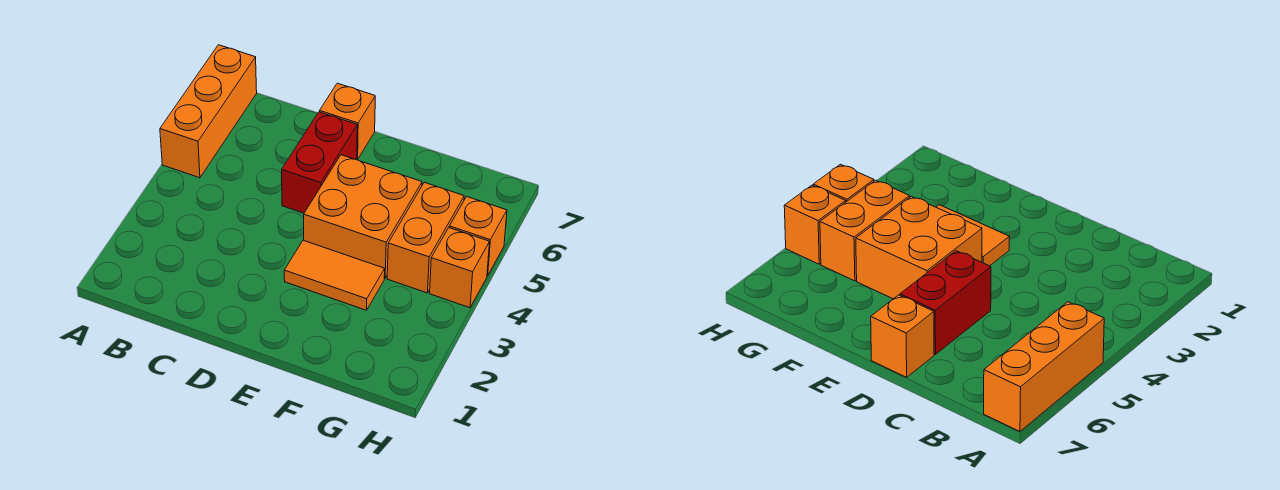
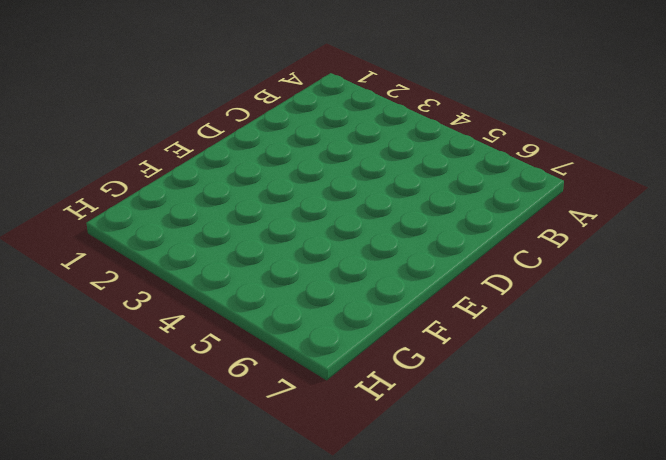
none -> orange brick A5:A7 level 1
none -> red brick D5:D6 level 1

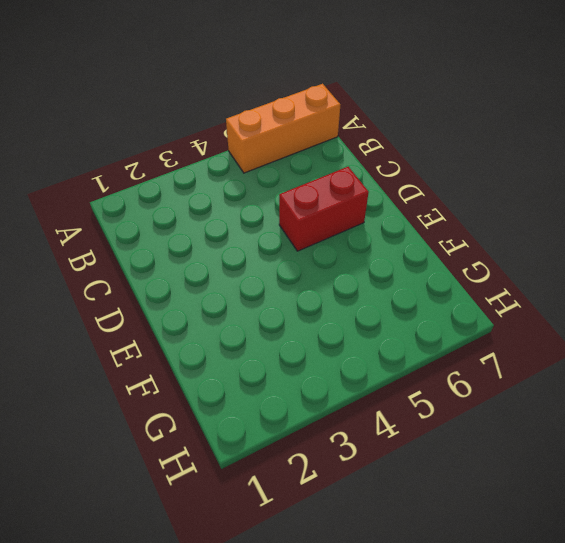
none -> orange brick D7 level 1
none -> orange tile E3:F3 level 1

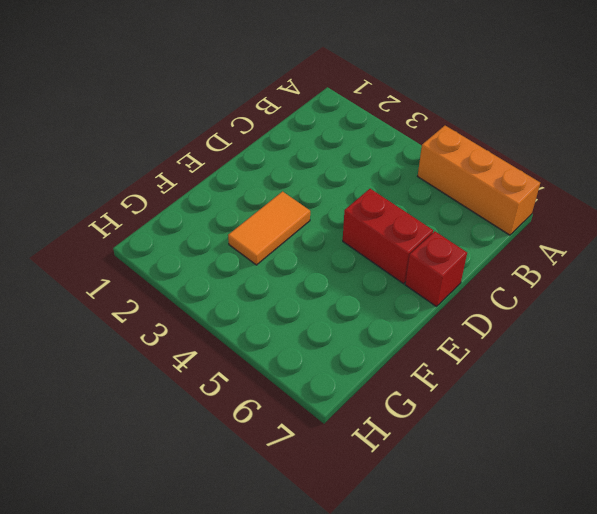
red brick D7 level 1 -> orange brick D7 level 1
none -> orange brick E4:F5 level 1
none -> orange brick G4:G5 level 1

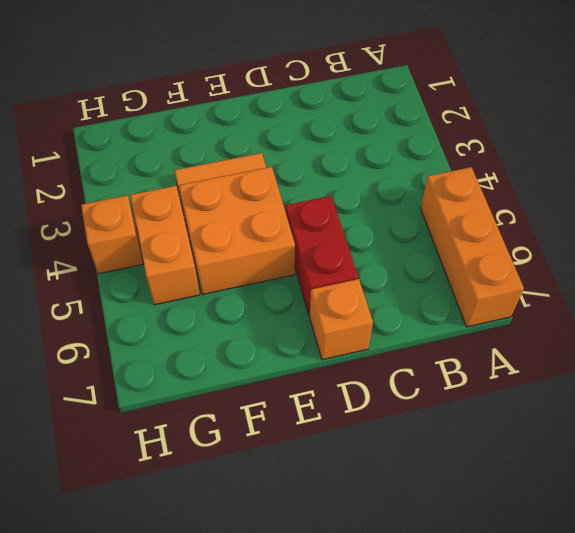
none -> orange brick H5 level 1

